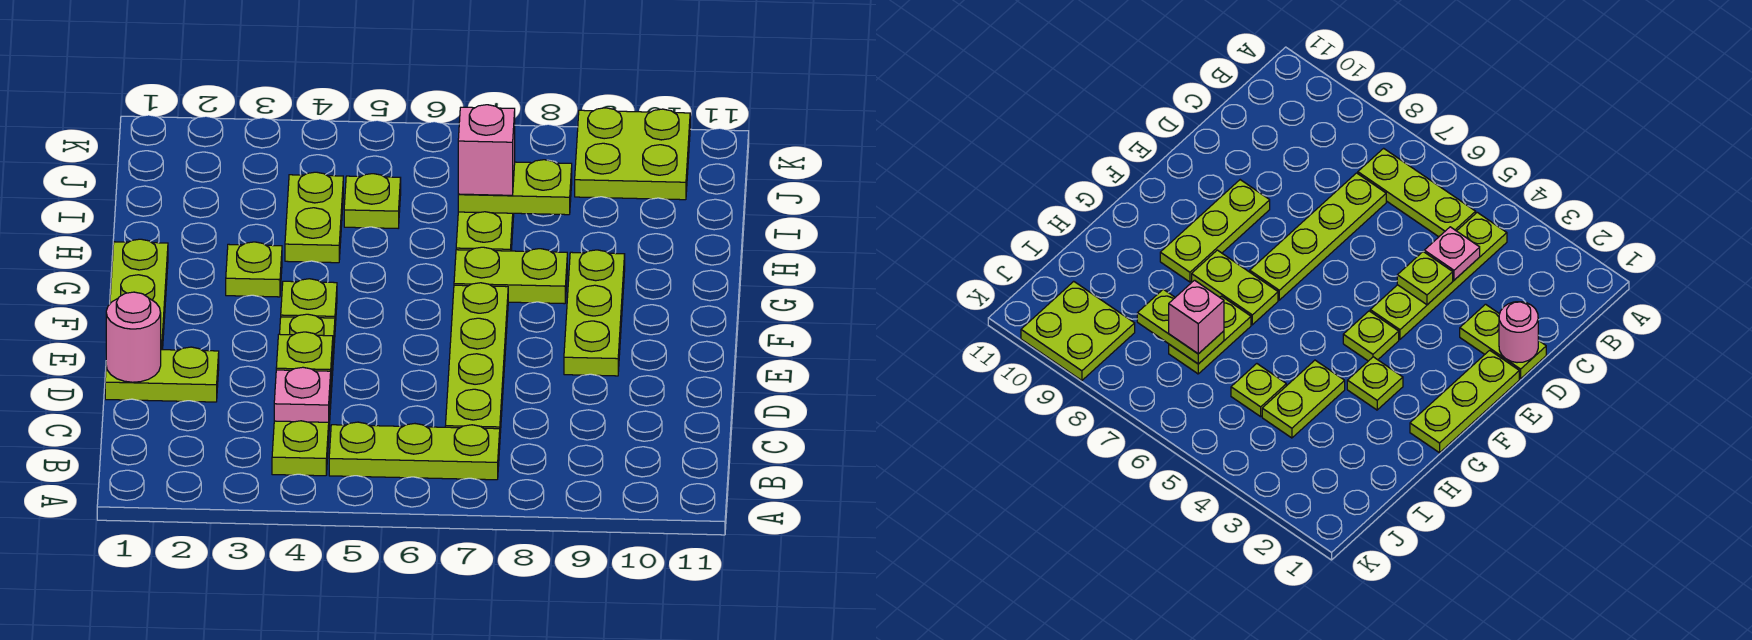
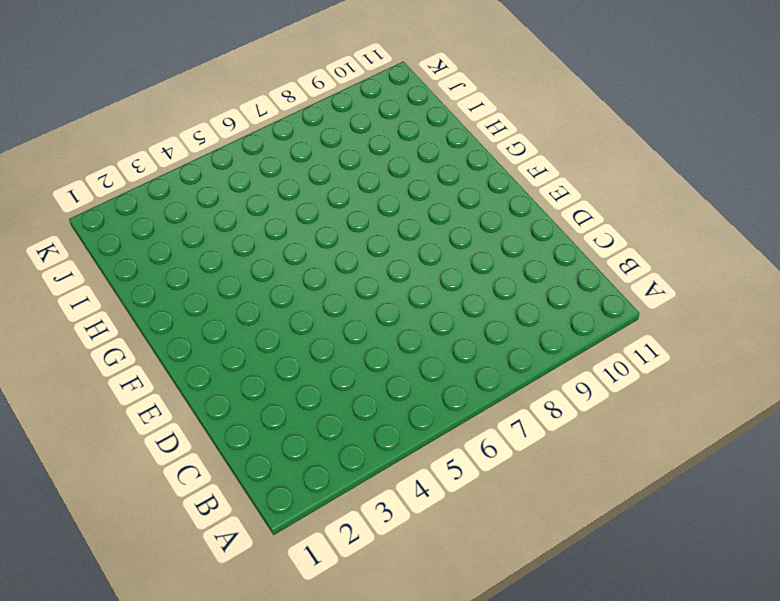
none -> lime plate B4:E4 level 1
none -> lime plate B5:B7 level 1
none -> lime plate C7:F7 level 1

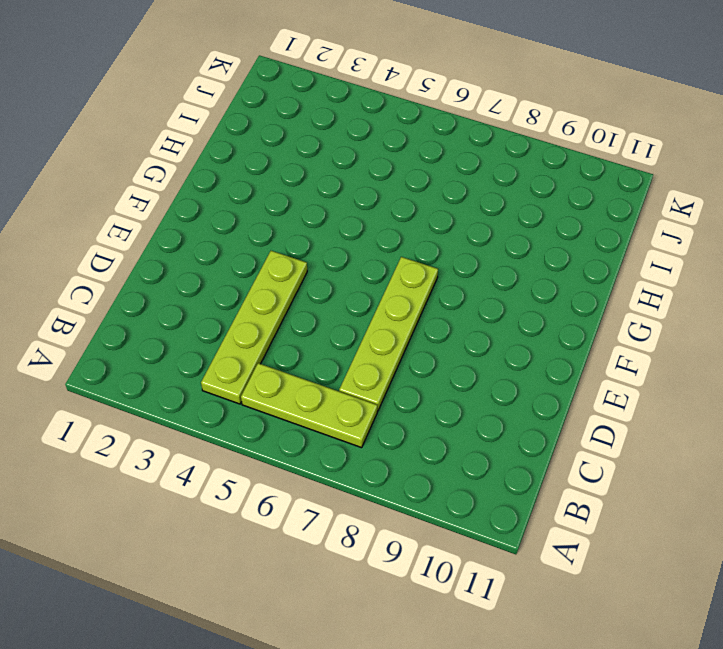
none -> lime plate D1:D2 level 1
none -> lime plate E1:G1 level 1
none -> lime plate E9:G9 level 1

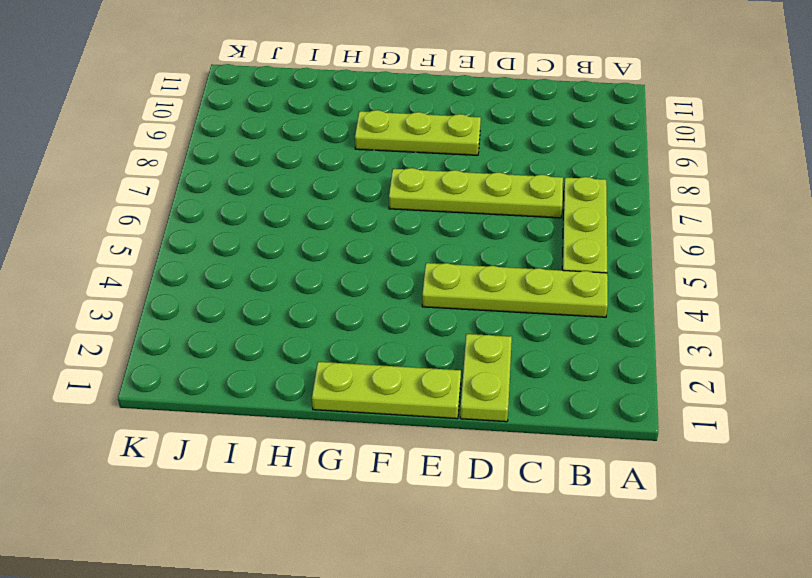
none -> lime plate F4 level 1
none -> lime plate G3 level 1
none -> lime plate G7:G8 level 1

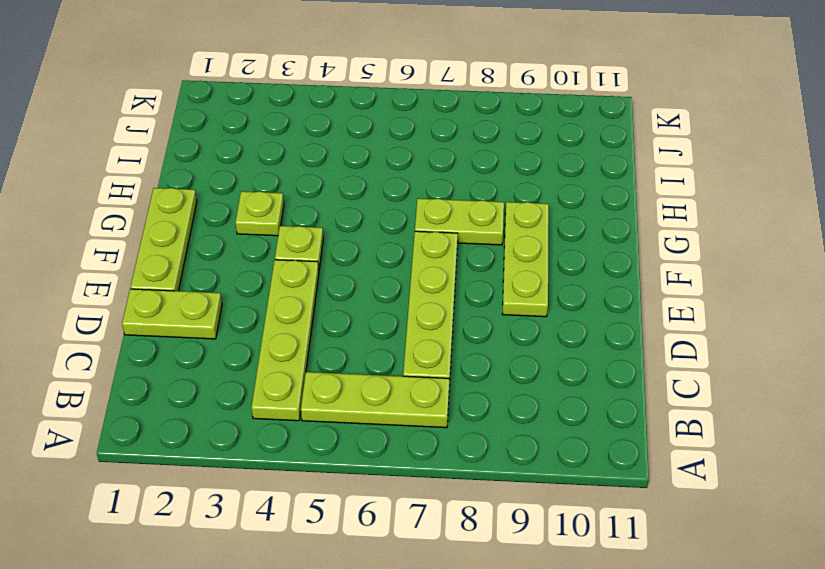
none -> lime plate H4:I4 level 1
none -> lime plate H7:I7 level 1
none -> lime plate I5 level 1

